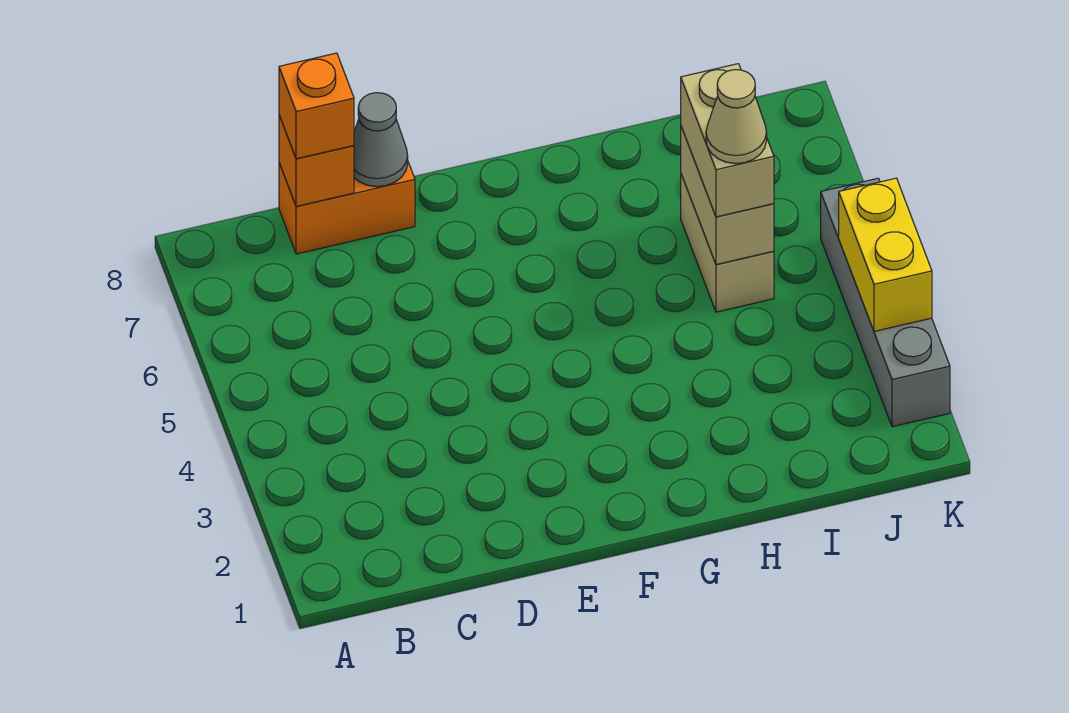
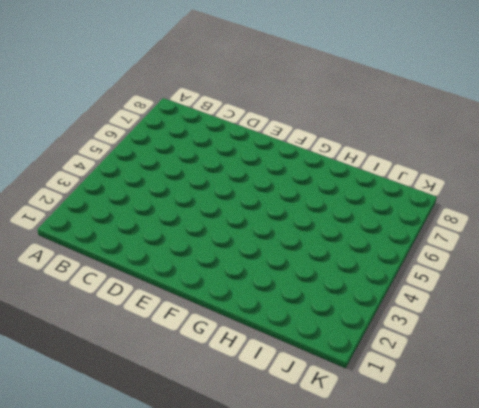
none -> orange brick C8:D8 level 1
none -> tan brick I5:I6 level 1

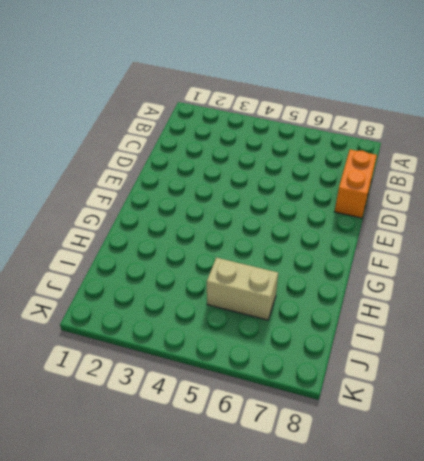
none -> grey brick K2:K5 level 1
none -> orange brick C8 level 2

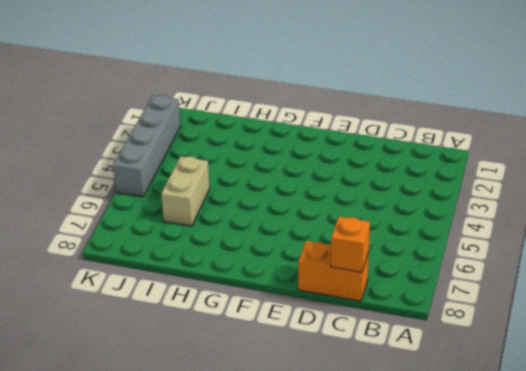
none -> grey cone D8 level 2
none -> tan brick I5:I6 level 2

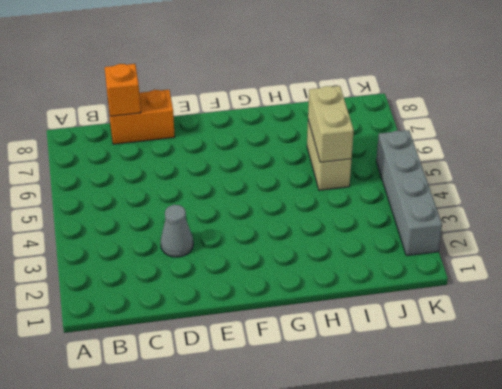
grey cone D3 level 1 -> grey cone D8 level 2
none -> yellow brick K3:K4 level 2
none -> orange brick C8 level 3

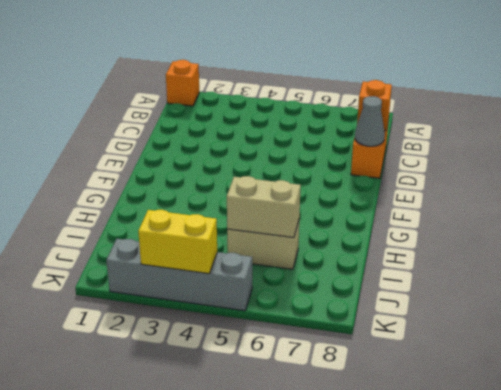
orange brick A1 level 1 -> orange brick C8 level 3
none -> tan brick I5:I6 level 3
none -> tan cone I5 level 4

